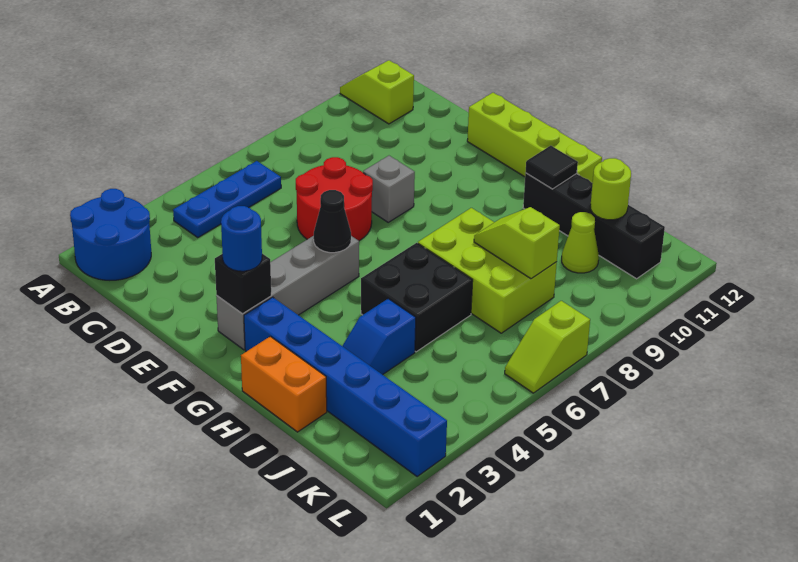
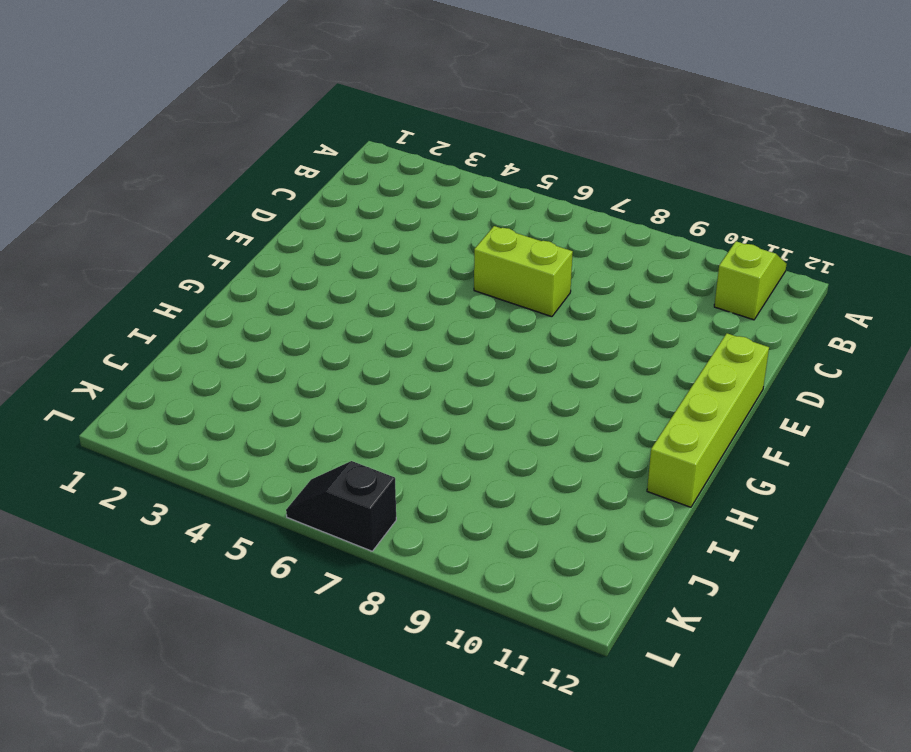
lime brick D6:D7 level 1 -> red round brick D6:E7 level 1
black slope L6:L7 level 1 top 7 -> lime slope L6:L7 level 1 top 7
none -> blue round brick A1:B2 level 1
none -> blue plate B4:B6 level 1
none -> grey brick E8 level 1

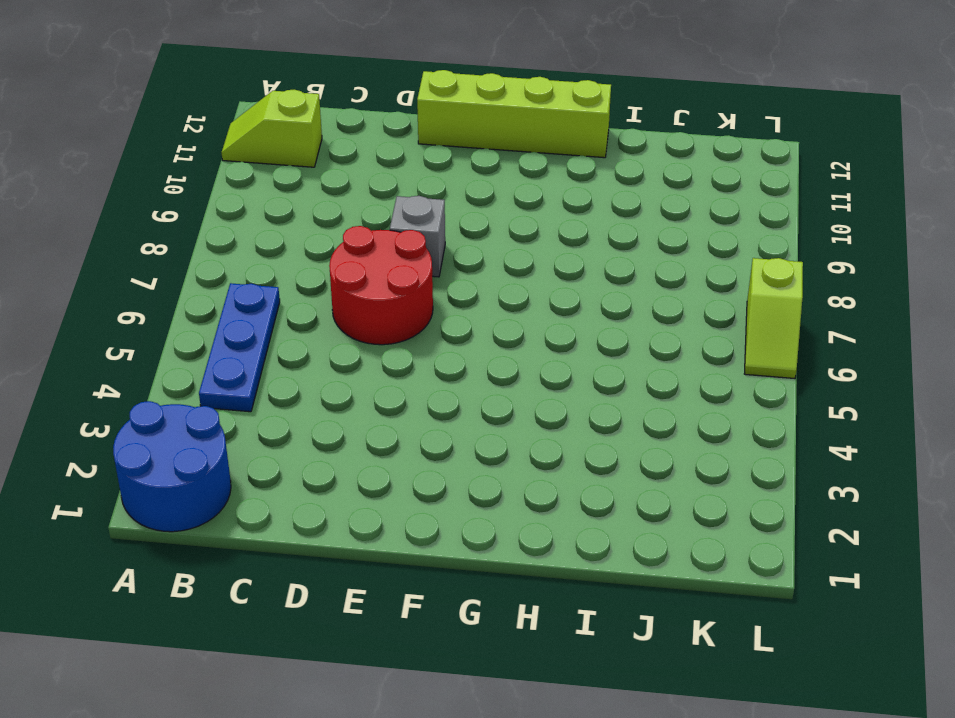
none -> grey brick F2:F5 level 1
none -> blue brick G2:L2 level 1
none -> orange brick H1:I1 level 1

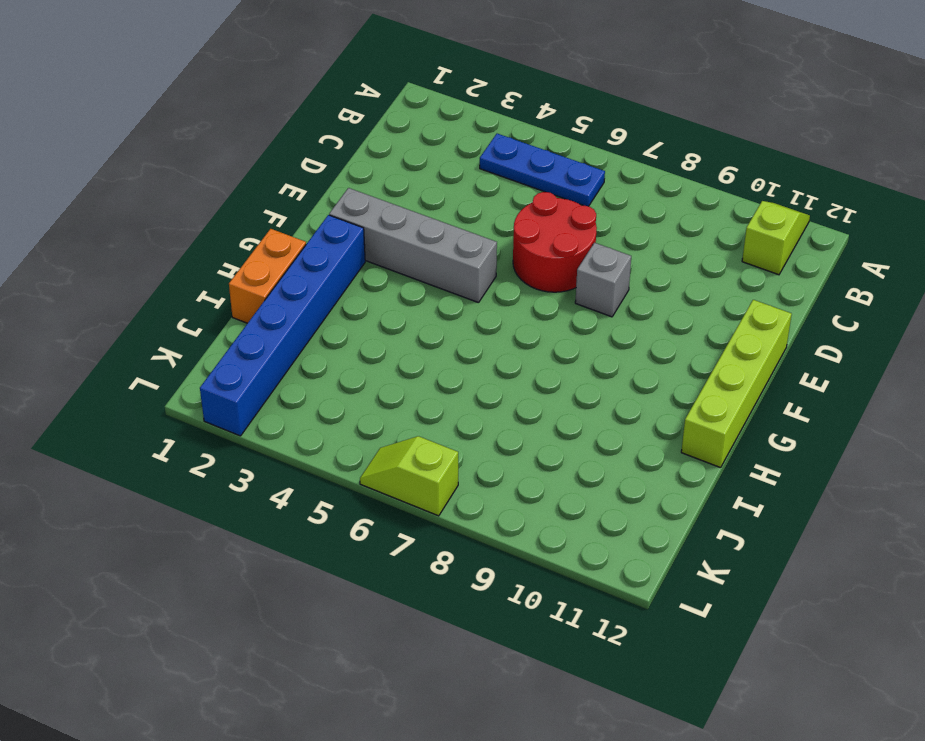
none -> blue round brick A1:B2 level 1
none -> black brick H5:I6 level 1
none -> lime brick H7:J8 level 1

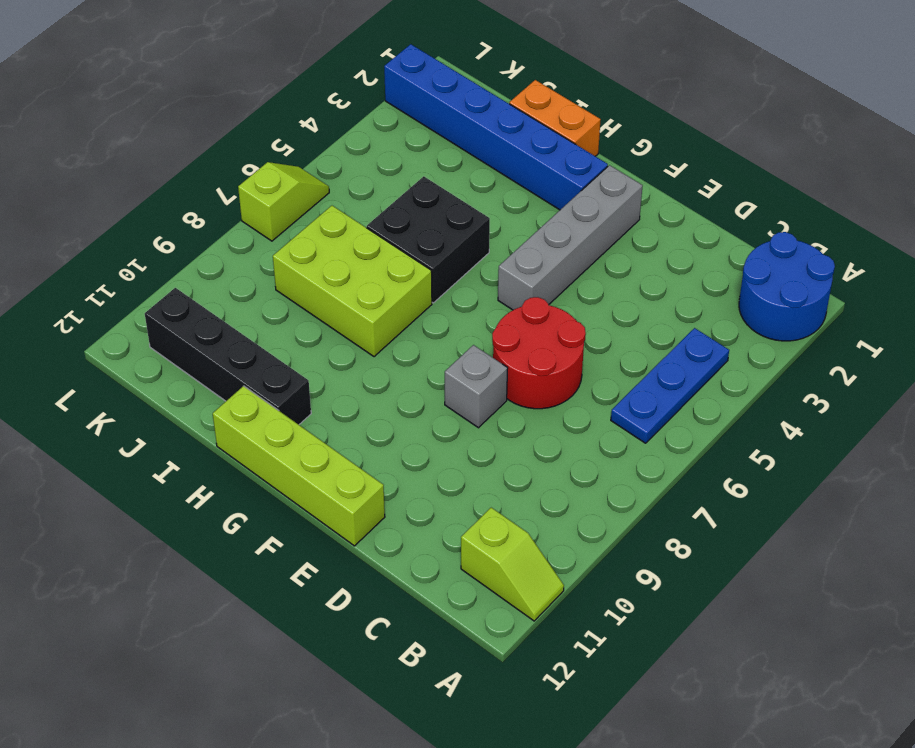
none -> blue slope I3:I4 level 1 top 4
none -> lime cone J10 level 1
none -> black brick F2 level 2

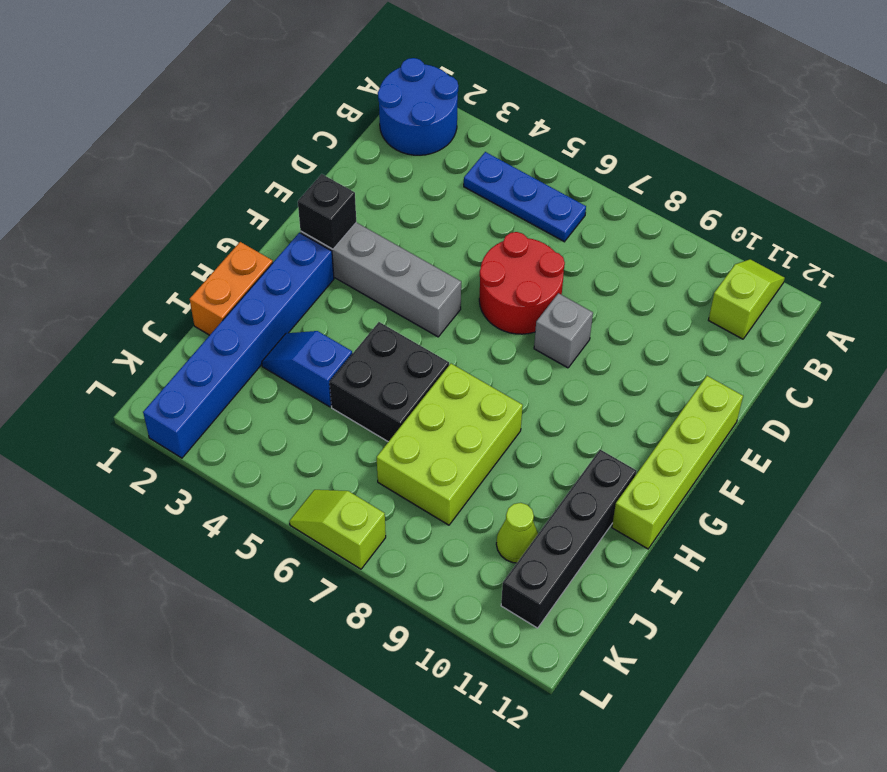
none -> black cone F5 level 2
none -> black tile H11 level 2
none -> lime slope I8:J8 level 2 top J

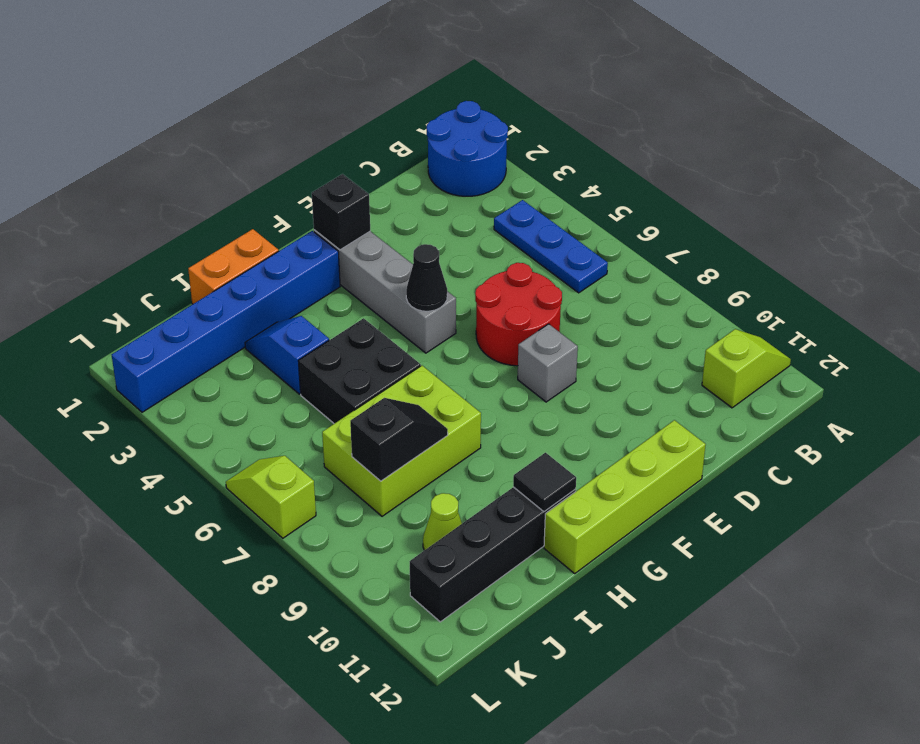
black slope I8:J8 level 2 top J -> lime slope I8:J8 level 2 top J
none -> lime round brick J11 level 2
none -> blue round brick F2 level 3

